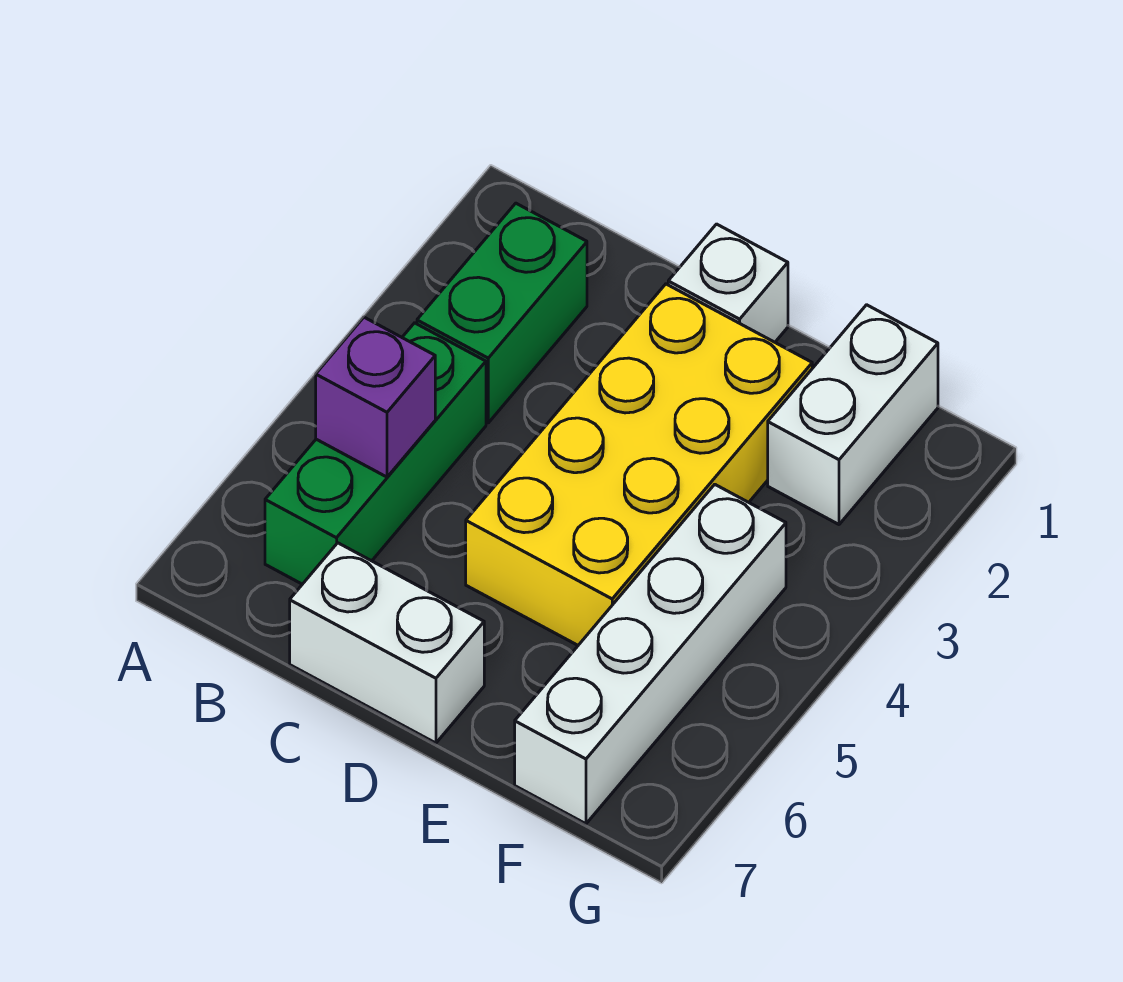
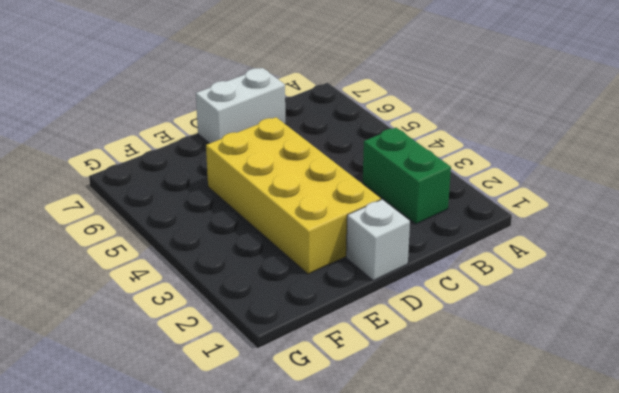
none -> green brick B4:B6 level 1
none -> white brick F1:F2 level 1

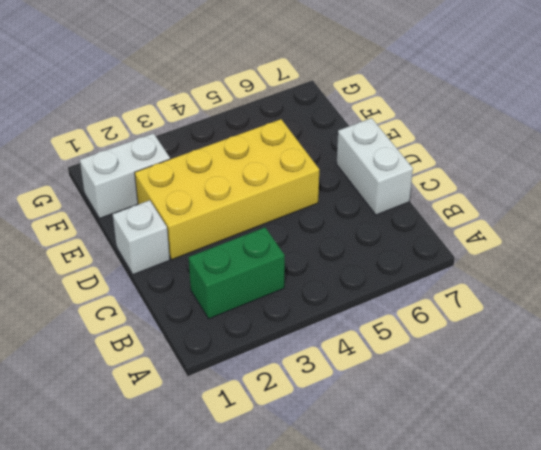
none -> green brick B4:B6 level 1
none -> white brick F4:F7 level 1

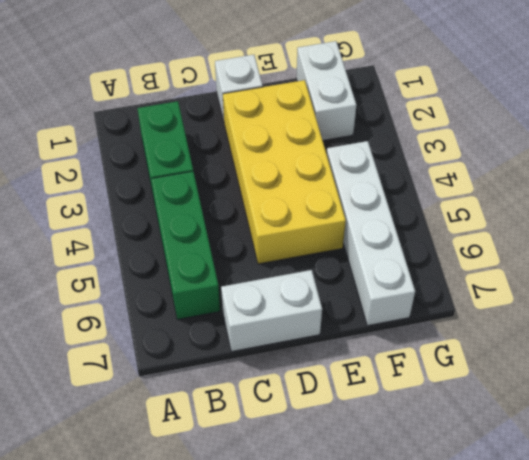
none -> purple brick B5 level 2

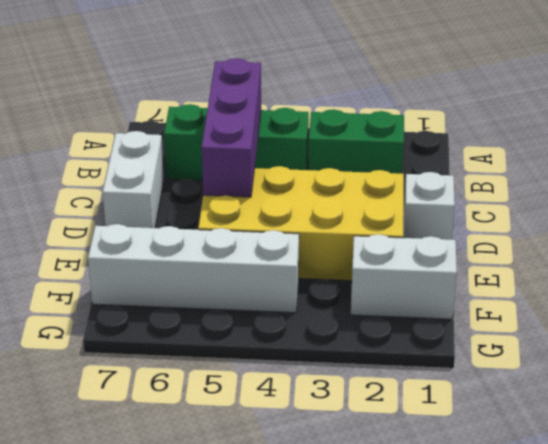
purple brick B5:D5 level 2 -> purple brick B5 level 2

